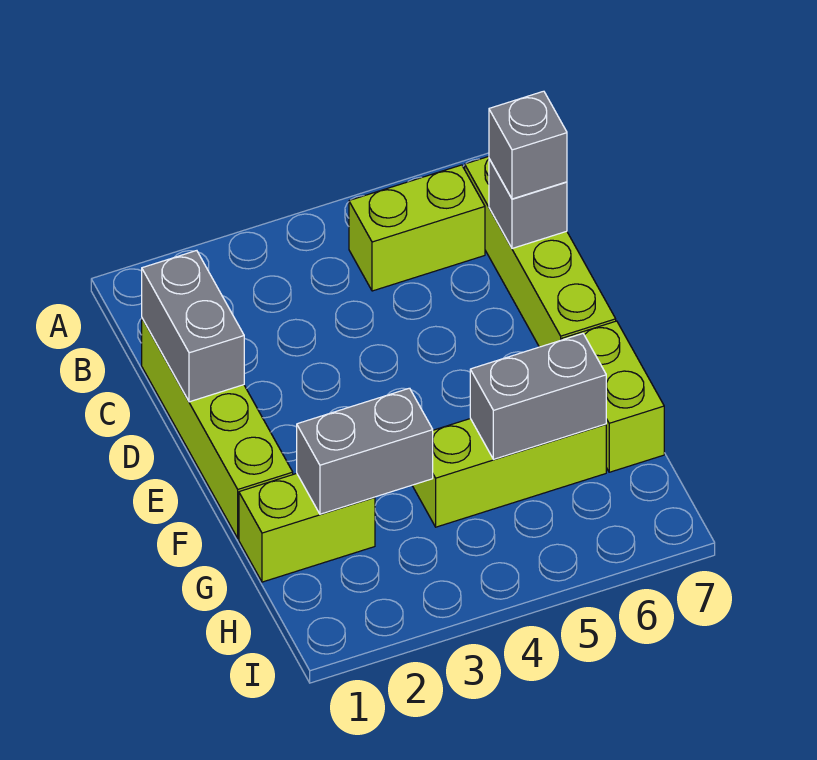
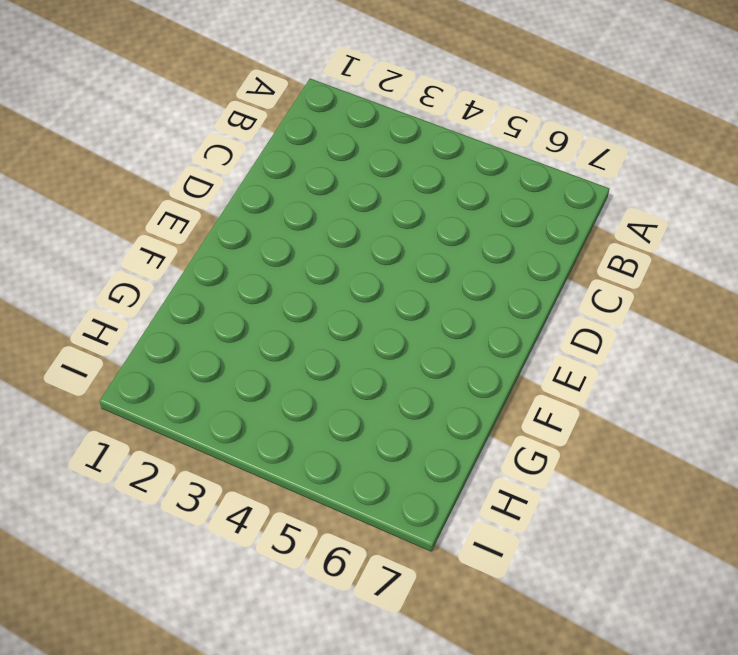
none -> lime brick B5:B6 level 1
none -> lime brick B7:E7 level 1

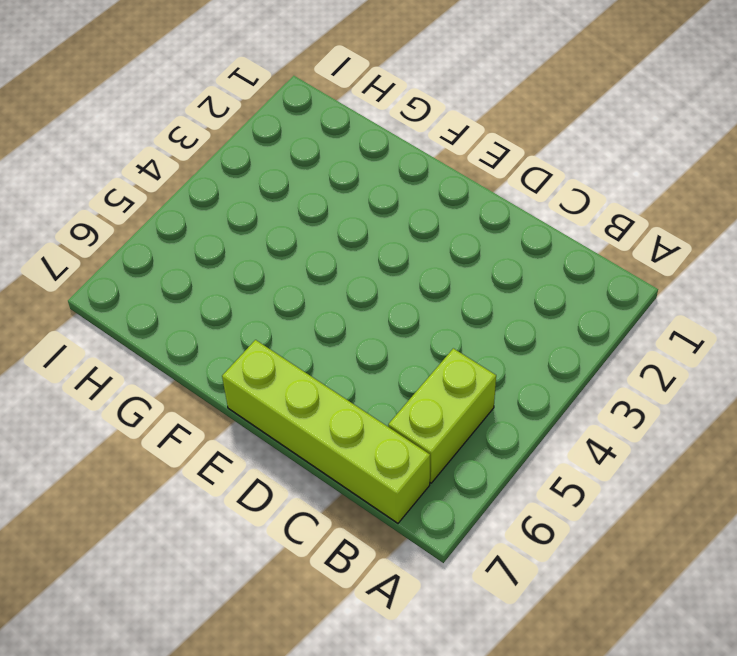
none -> lime brick C1:F1 level 1
none -> lime brick F7:G7 level 1

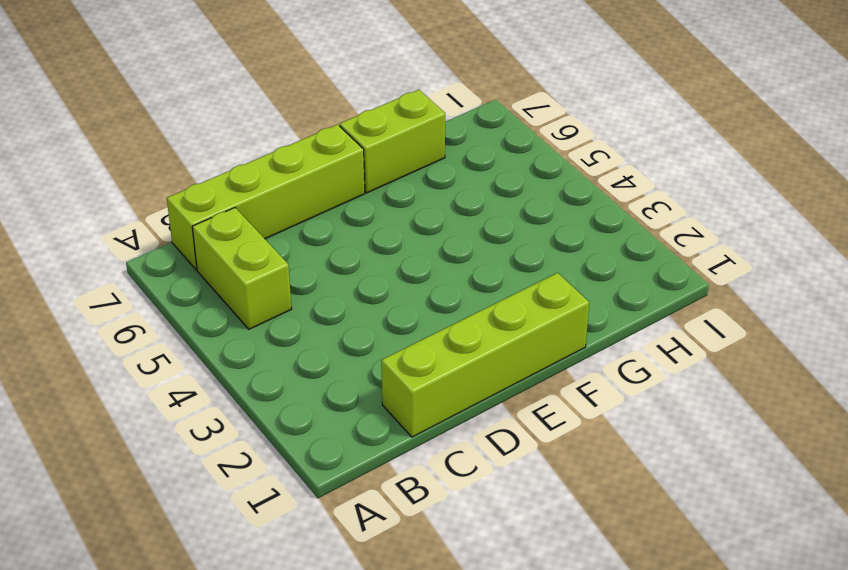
none -> lime brick G1:G2 level 1
none -> lime brick G4:G6 level 1

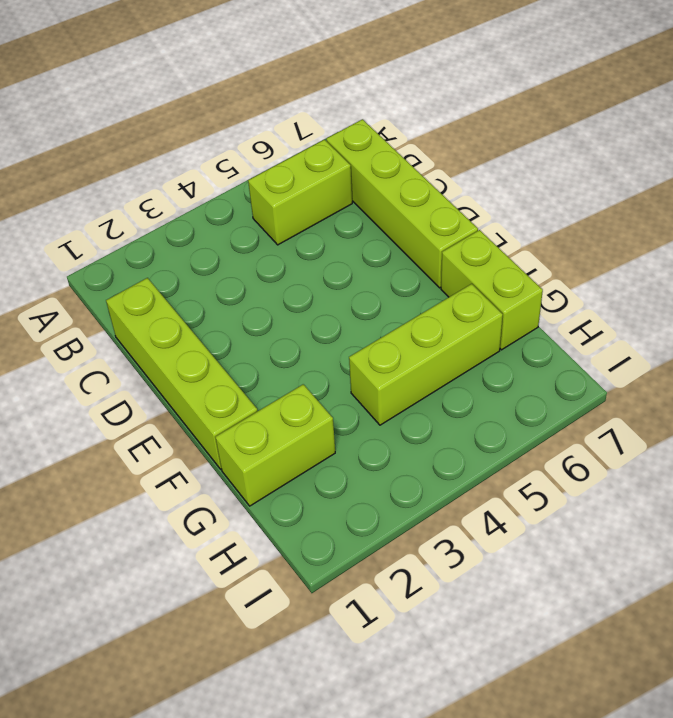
none -> grey brick C1:D1 level 2
none -> grey brick C7 level 2

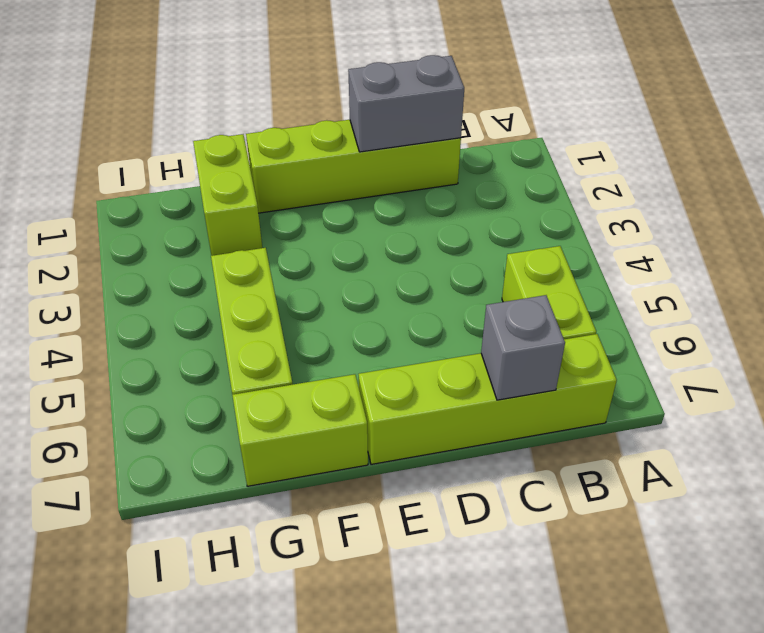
none -> grey brick G2:G3 level 2
none -> grey brick G5:G6 level 2

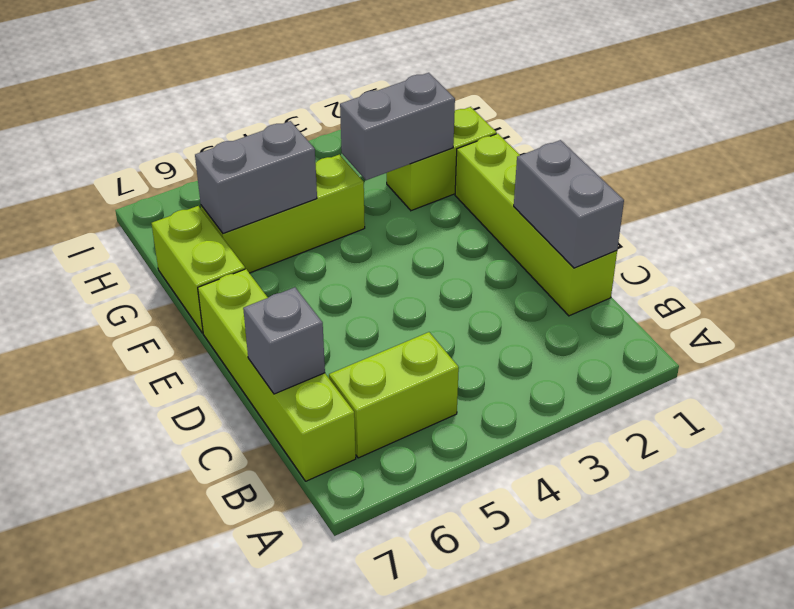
none -> grey brick C7 level 3

